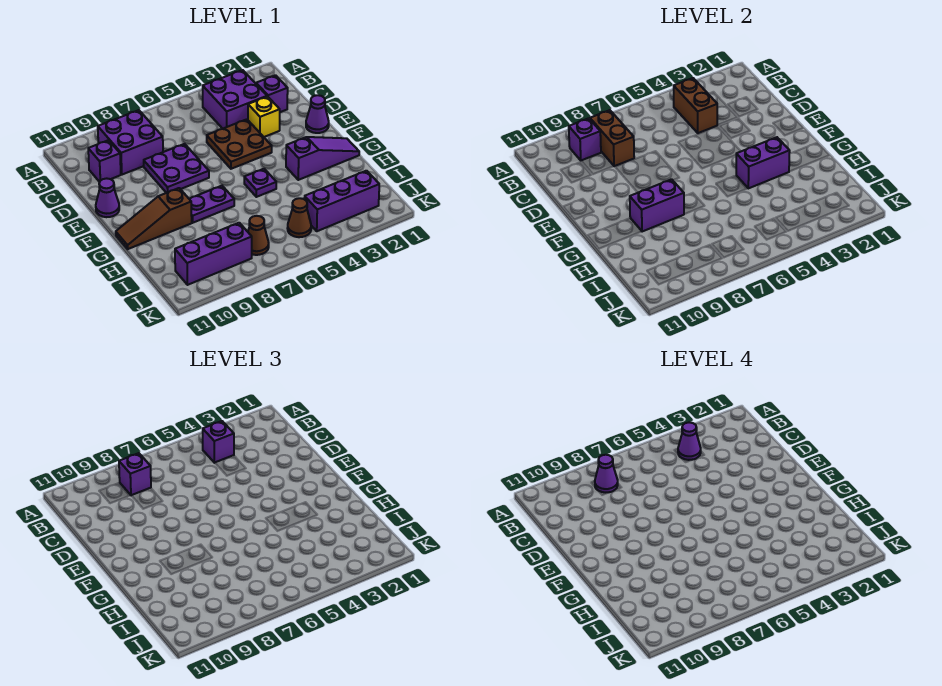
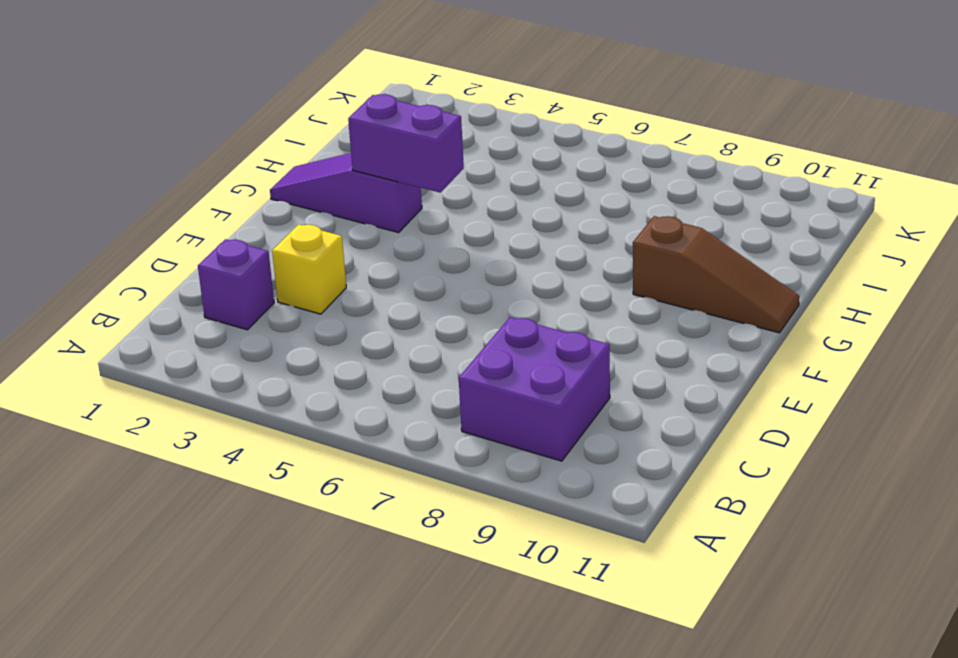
none -> purple brick B3:C4 level 1
none -> purple brick C10 level 1
none -> brown plate D4:E5 level 1

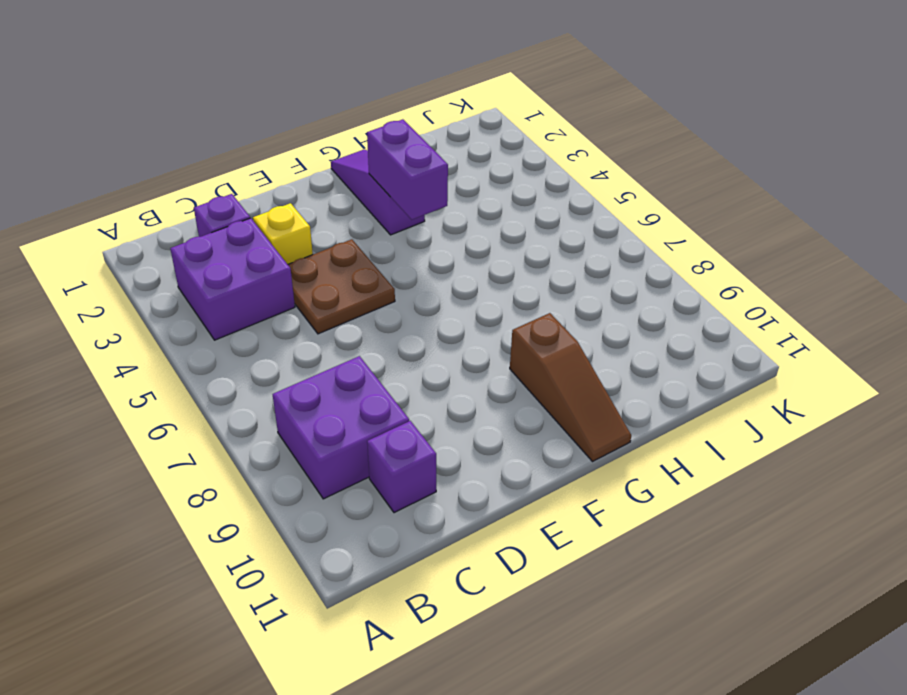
none -> purple plate D7:E8 level 1
none -> purple cone E1 level 1
none -> purple cone E11 level 1

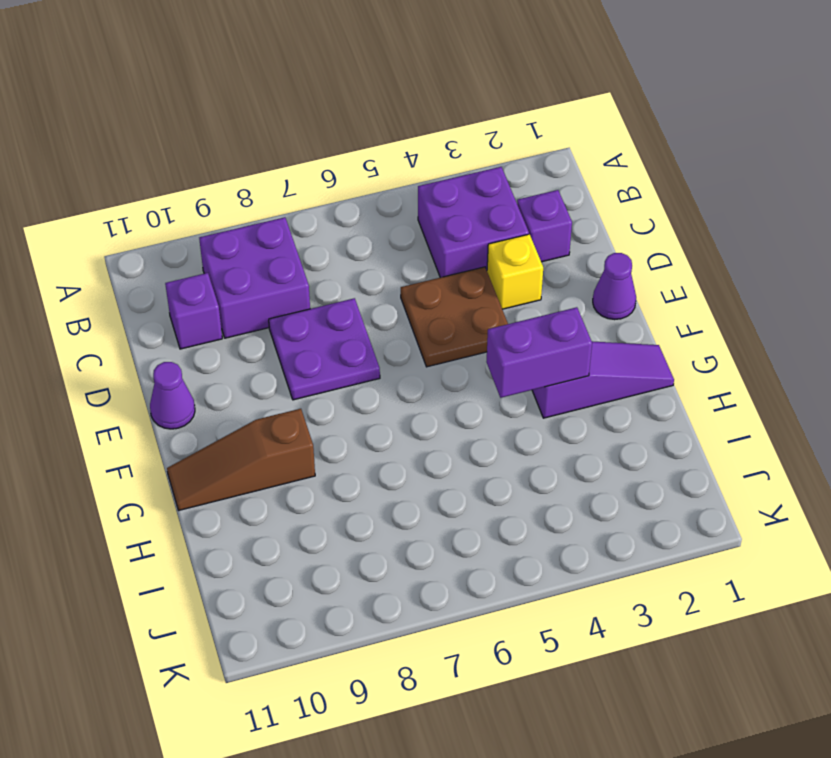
none -> purple plate G5 level 1
none -> purple plate G7:G8 level 1
none -> purple brick J2:J4 level 1

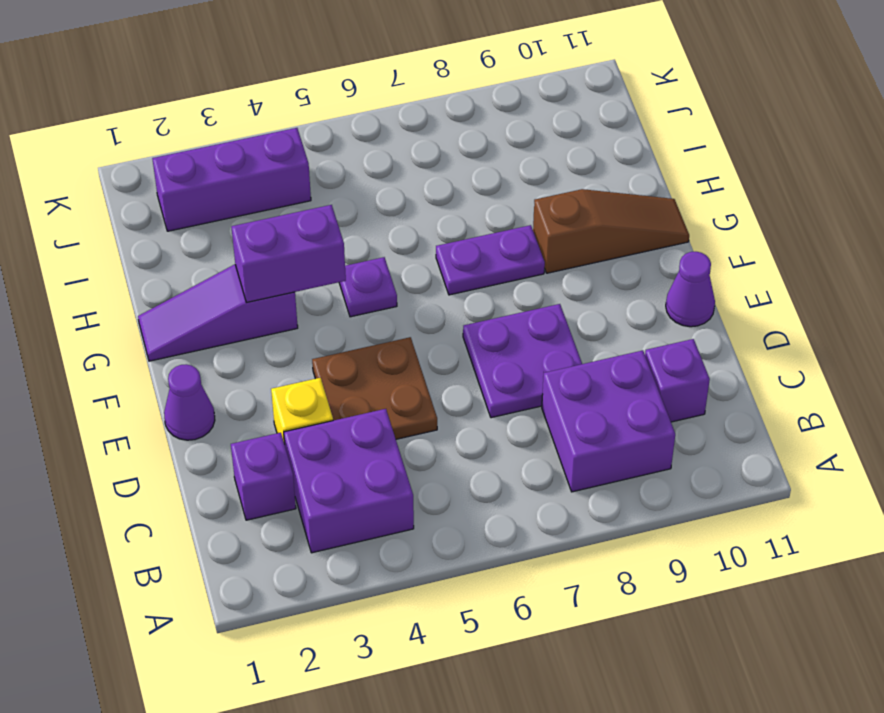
none -> brown cone J5 level 1
none -> brown cone J7 level 1
none -> purple brick J8:J10 level 1

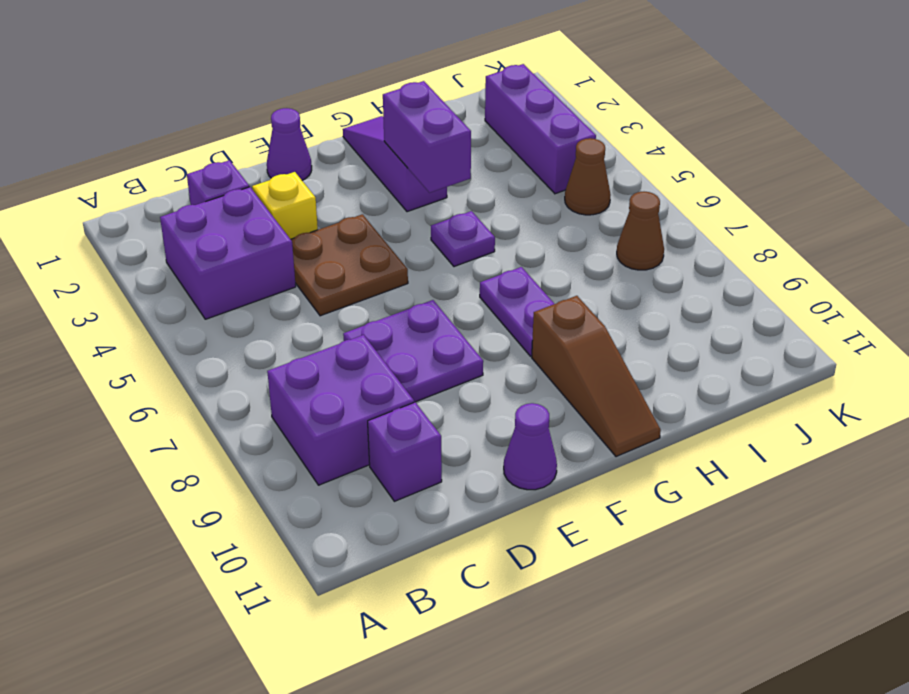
none -> purple brick J8:J10 level 1
none -> brown brick B4:C4 level 2
none -> brown brick B8:C8 level 2

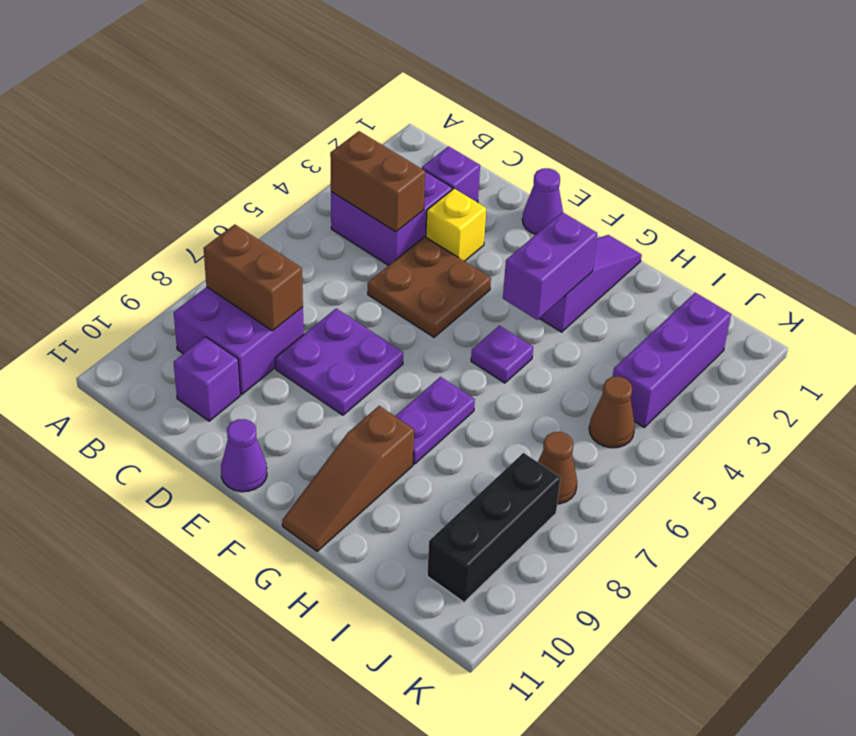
black brick J8:J10 level 1 -> purple brick J8:J10 level 1
none -> purple brick B9 level 2
none -> purple brick G8:G9 level 2
none -> purple brick B4 level 3

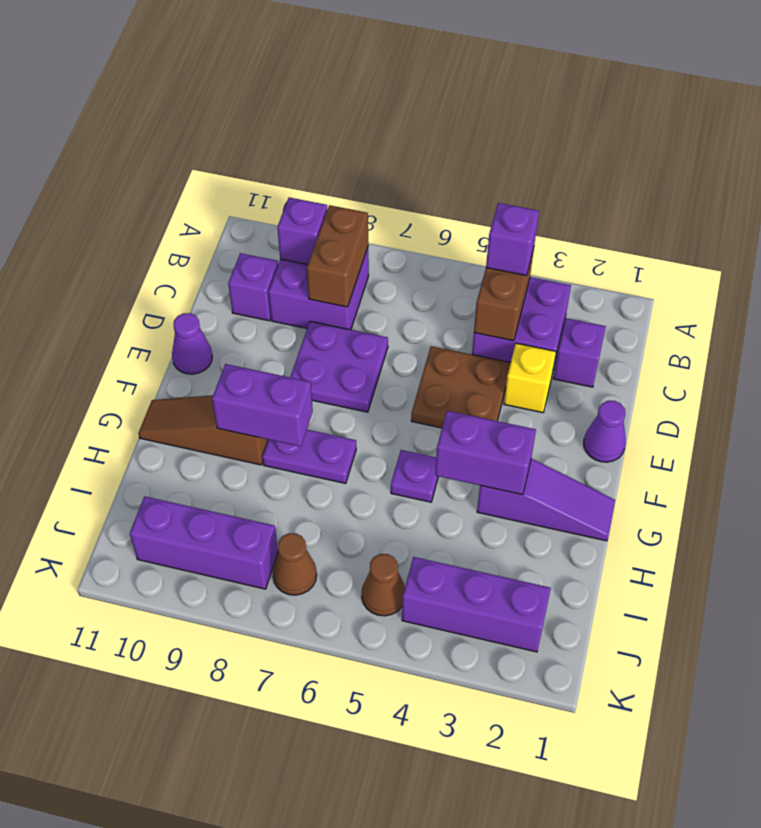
none -> purple brick B8 level 3
none -> purple cone B4 level 4
none -> purple cone B8 level 4

